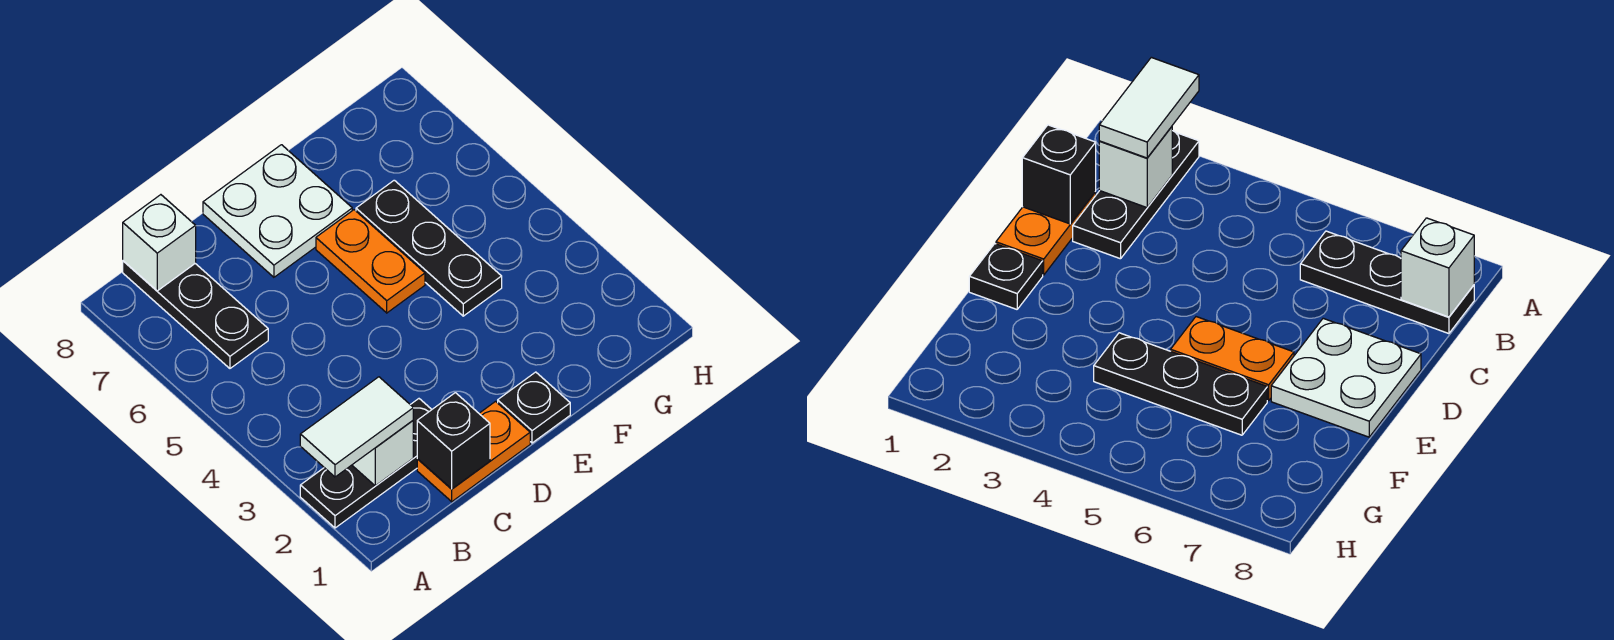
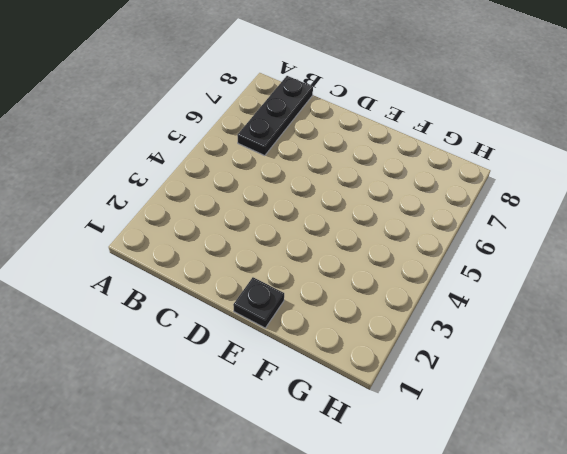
none -> black plate A2:C2 level 1
none -> orange plate C1:D1 level 1

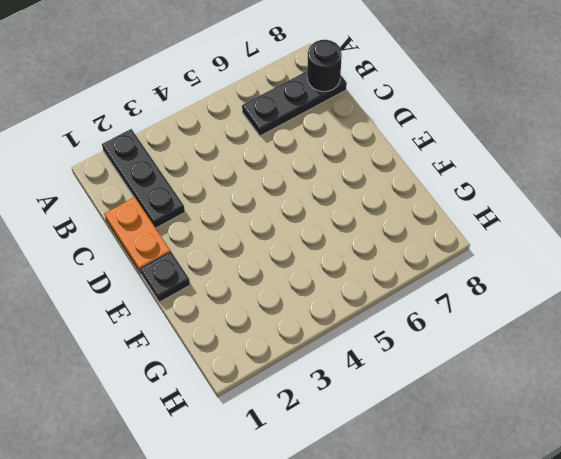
black round brick B8 level 2 -> white brick B8 level 2
none -> white plate D7:E8 level 1
none -> orange plate E5:E6 level 1

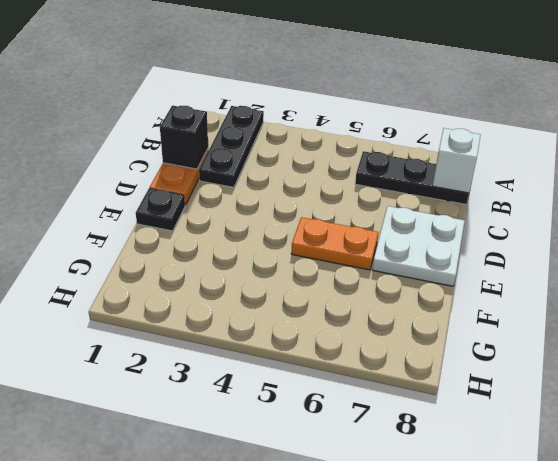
none -> black plate F4:F6 level 1
none -> white brick B2 level 2

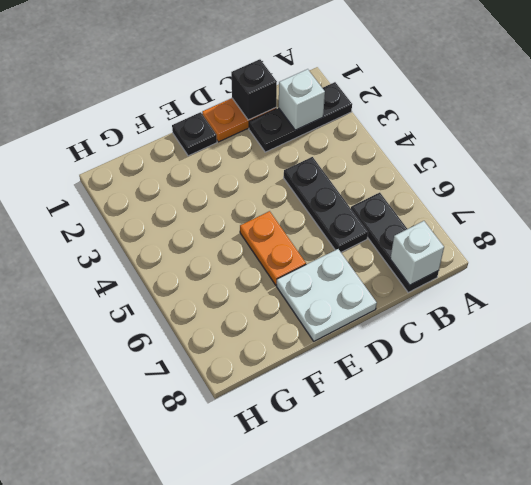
black plate C4:C6 level 1 -> black plate F4:F6 level 1
none -> white tile A2:B2 level 3

